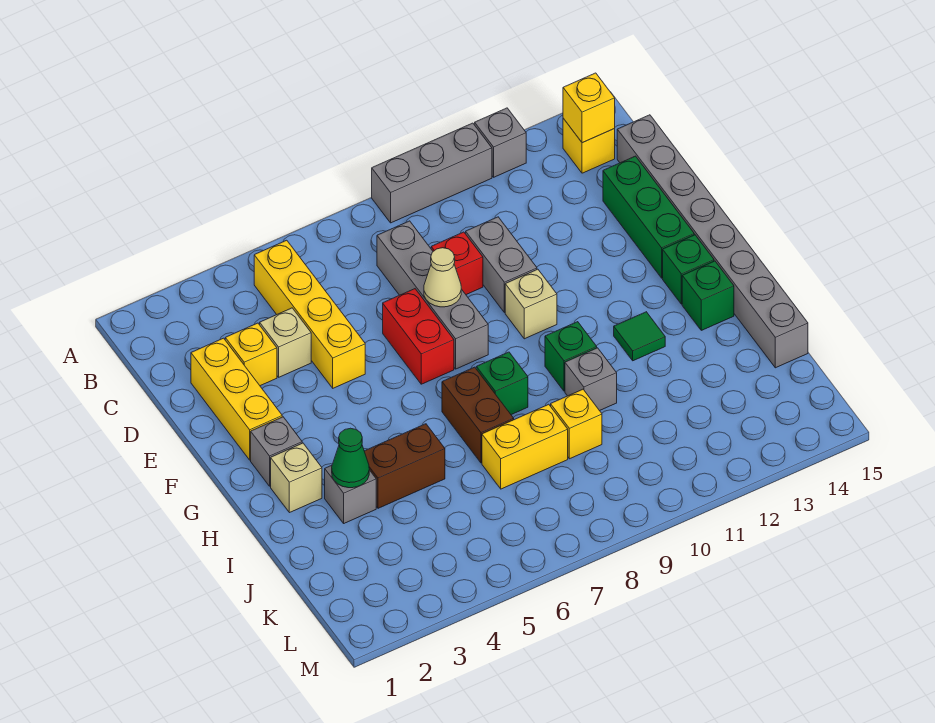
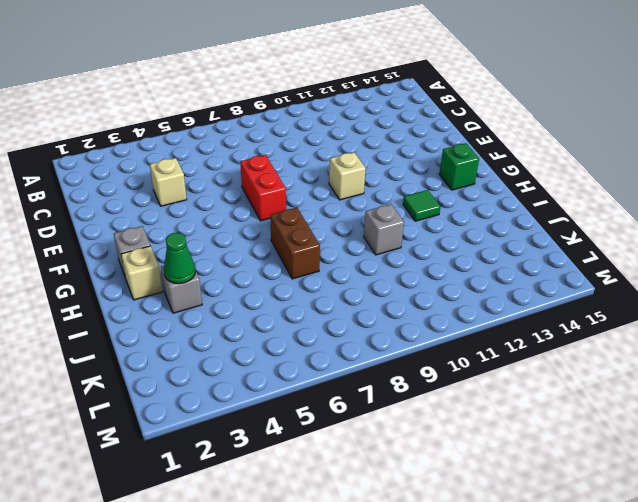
none -> grey brick A9:A11 level 1
none -> grey brick A12 level 1
none -> yellow brick B5:E5 level 1
none -> yellow brick B14 level 1

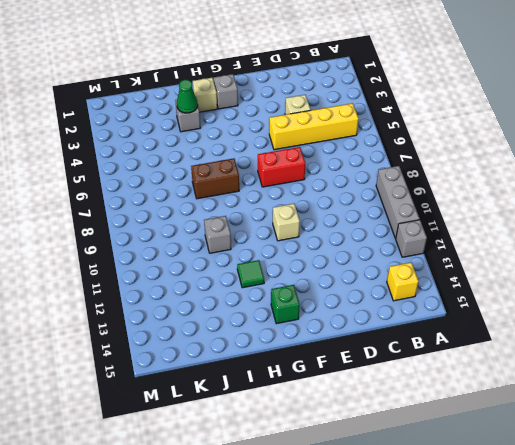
none -> grey brick C8:F8 level 1
none -> grey brick C15:J15 level 1
none -> yellow brick D2:F2 level 1
none -> yellow brick D3 level 1

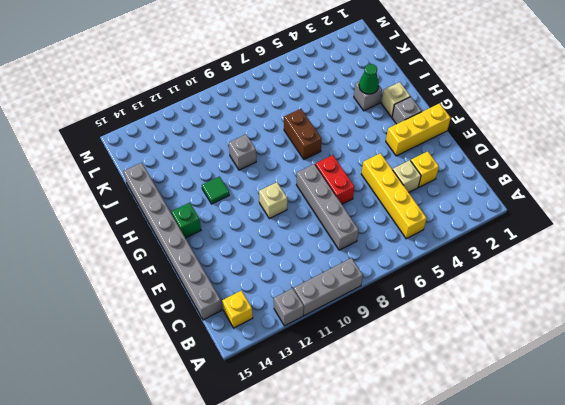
yellow brick F1:F3 level 1 -> yellow brick D2:F2 level 1
none -> red brick D9 level 1
none -> grey brick D10:E10 level 1
none -> green brick D14:F14 level 1
none -> green brick H8 level 1

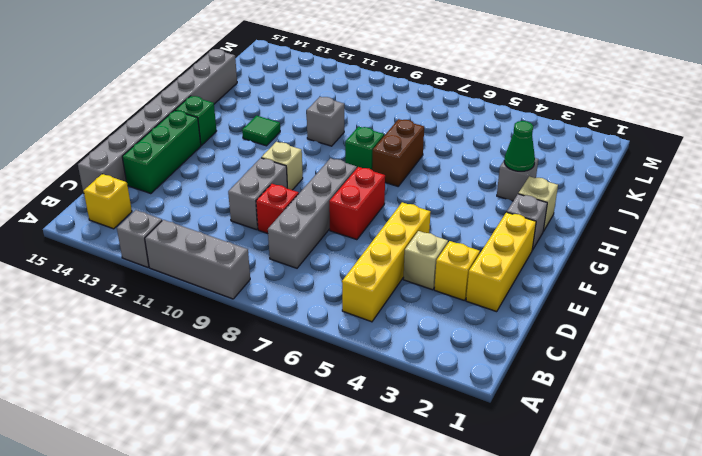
none -> green brick H10 level 1
none -> green brick H14 level 1
none -> brown brick I4:I5 level 1
none -> yellow brick J7:J8 level 1

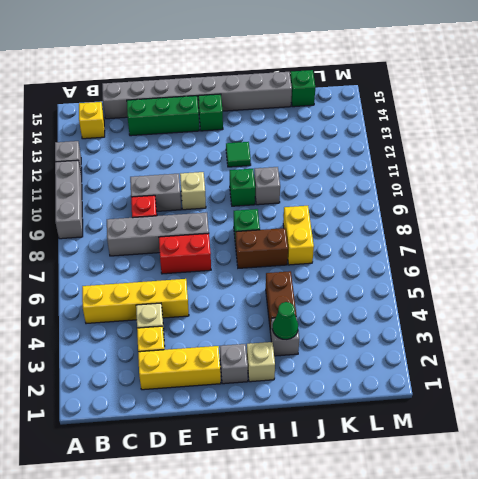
green brick K15 level 1 -> green brick H14 level 1
none -> yellow brick J9 level 1
none -> yellow brick B14 level 2
none -> tan cone E8 level 2

